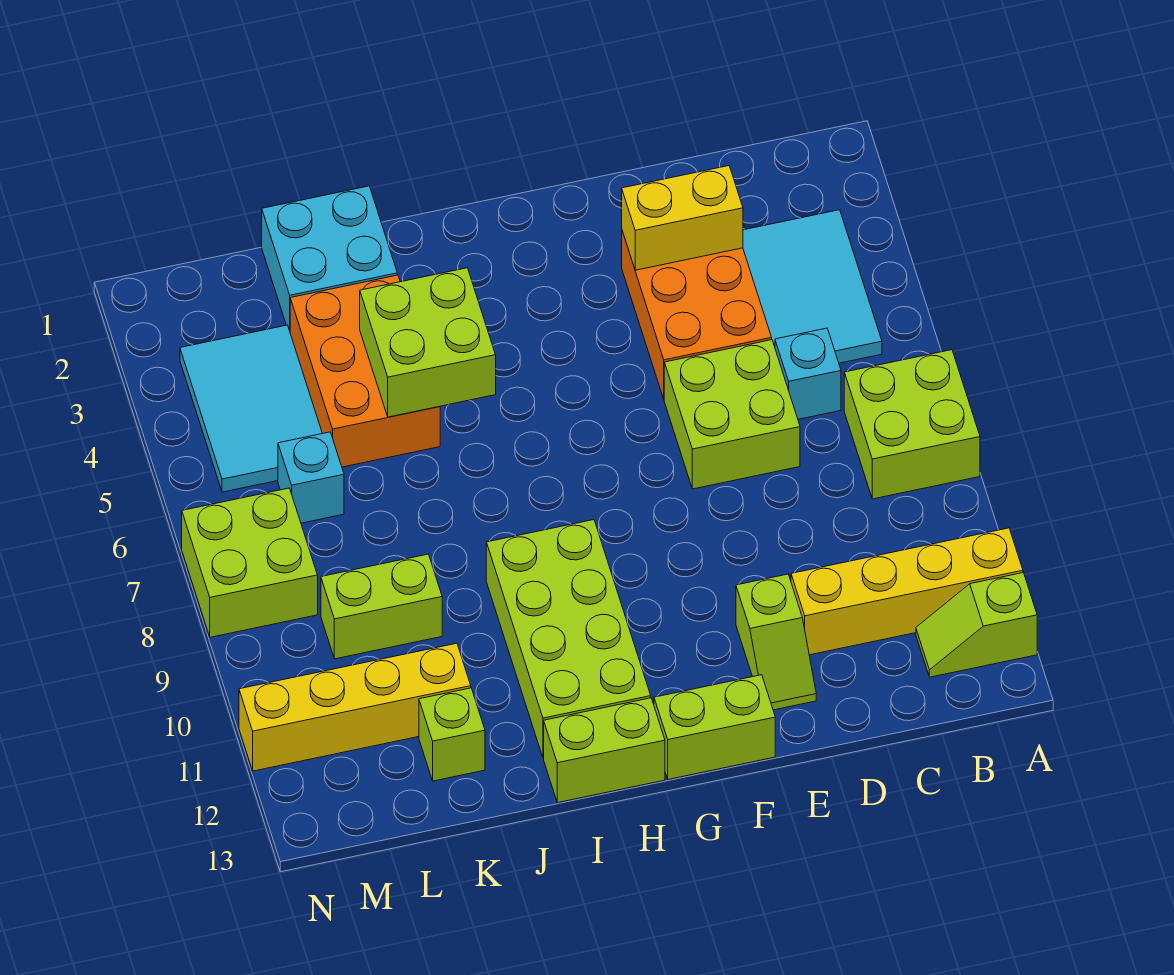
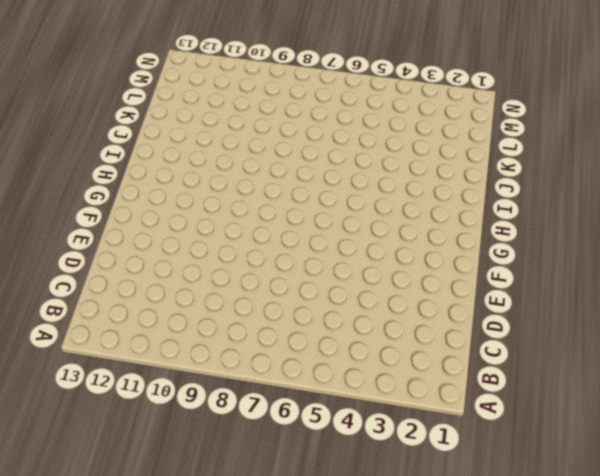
none -> lime brick A7:B8 level 1
none -> yellow brick A11:D11 level 1
none -> lime slope A12:B12 level 1 top A

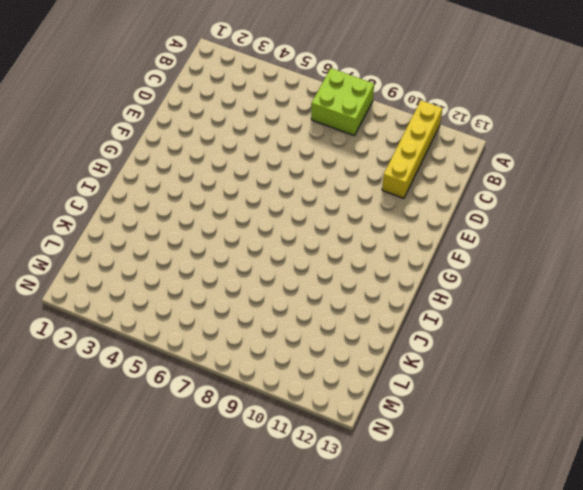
none -> lime slope A12:B12 level 1 top A
none -> cyan tile B3:C5 level 1
none -> cyan brick C6 level 1

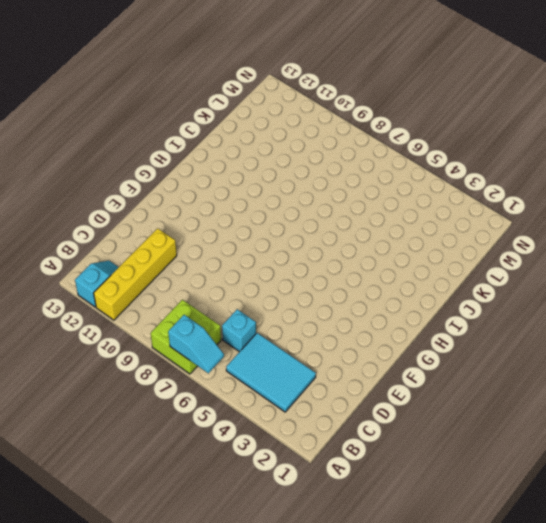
cyan slope A6:A7 level 2 top 7 -> none
cyan slope A12:B12 level 1 top A -> lime slope A12:B12 level 1 top A
none -> orange brick D3:E5 level 1
none -> lime brick D6:E7 level 1
none -> lime slope E11:E12 level 1 top 11

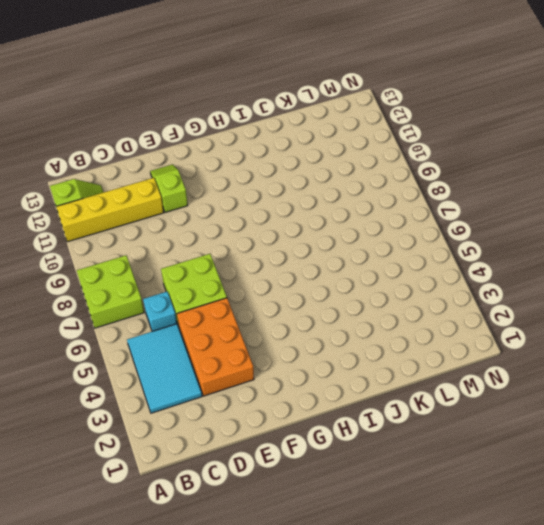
none -> lime brick F13:G13 level 1
none -> lime brick H9:I12 level 1
none -> lime brick H13:I13 level 1

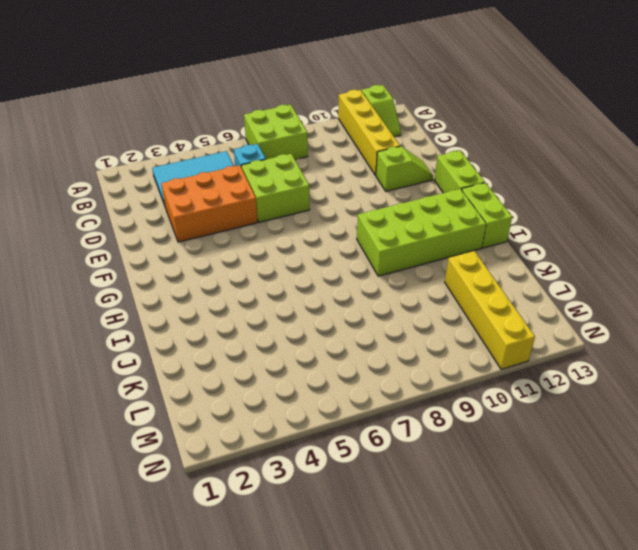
none -> cyan brick J1:K2 level 1
none -> orange brick J3:K5 level 1
none -> lime brick K9:L9 level 1

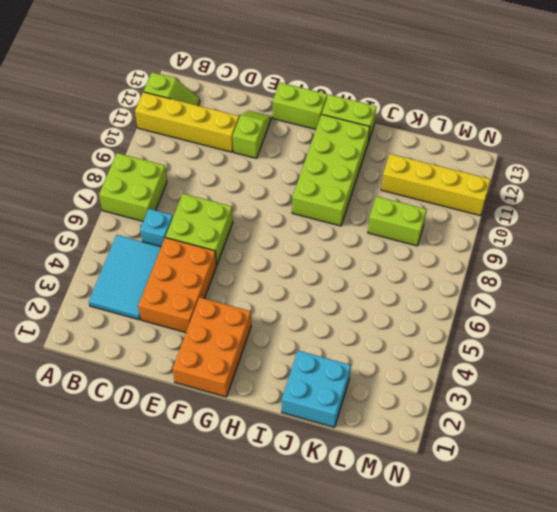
orange brick F1:G3 level 1 -> orange brick J3:K5 level 1
none -> lime brick K12 level 1
none -> cyan tile L3:M5 level 1
none -> cyan brick L6 level 1

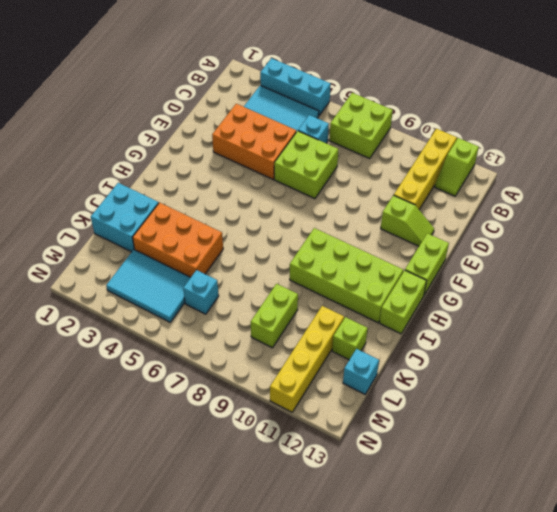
cyan brick A3:A5 level 1 -> none
cyan brick L13 level 1 -> none
none -> lime brick M7:N8 level 1
none -> yellow brick D3:E3 level 2
none -> lime brick I4:J5 level 2

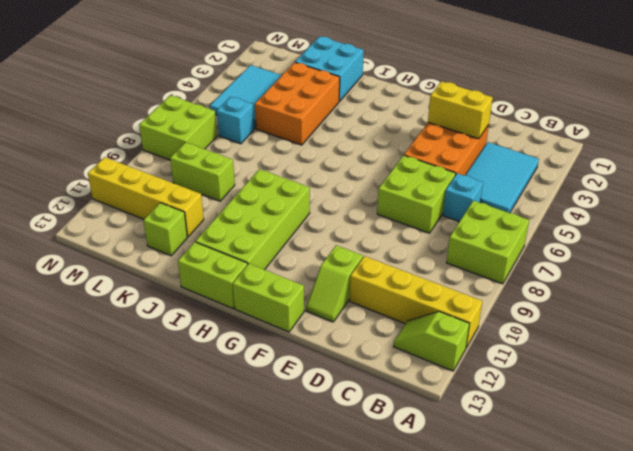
none -> lime brick I4:J5 level 2

